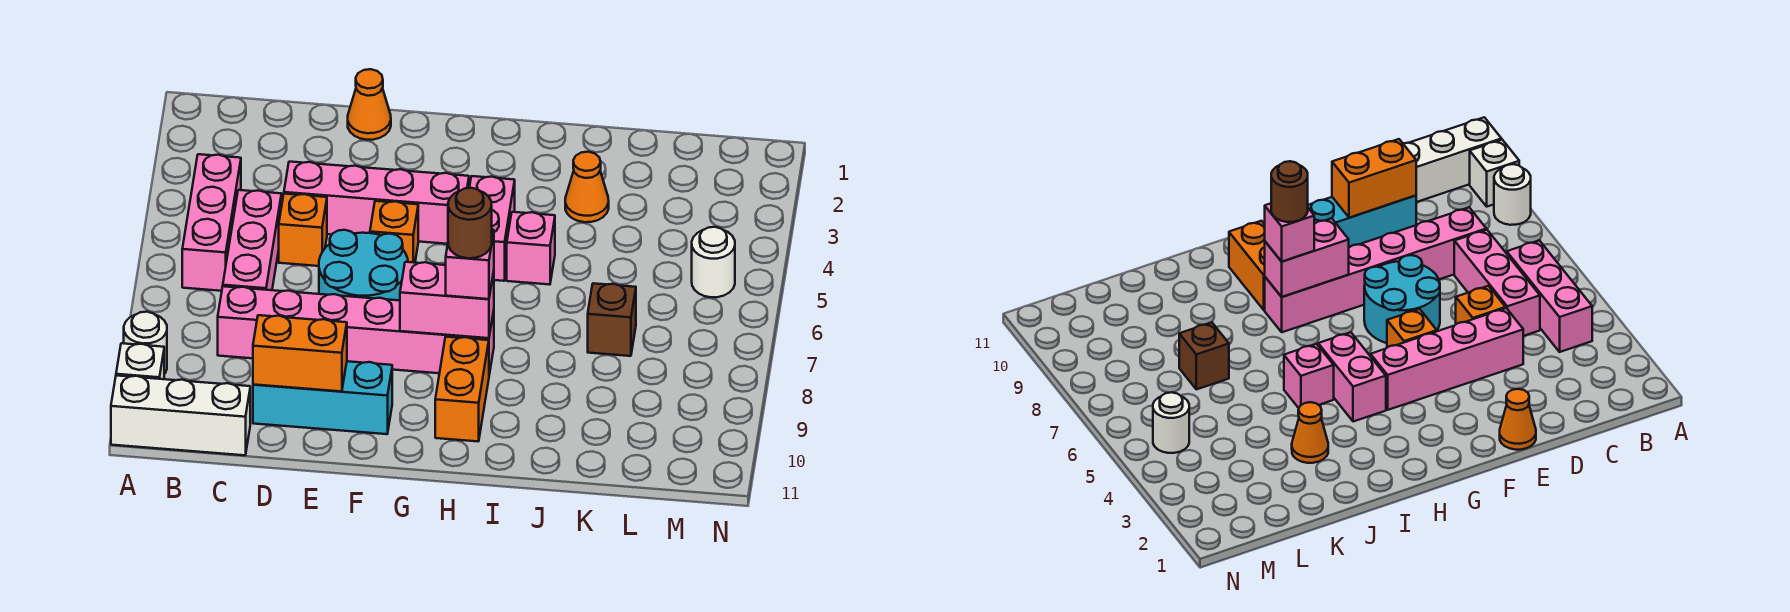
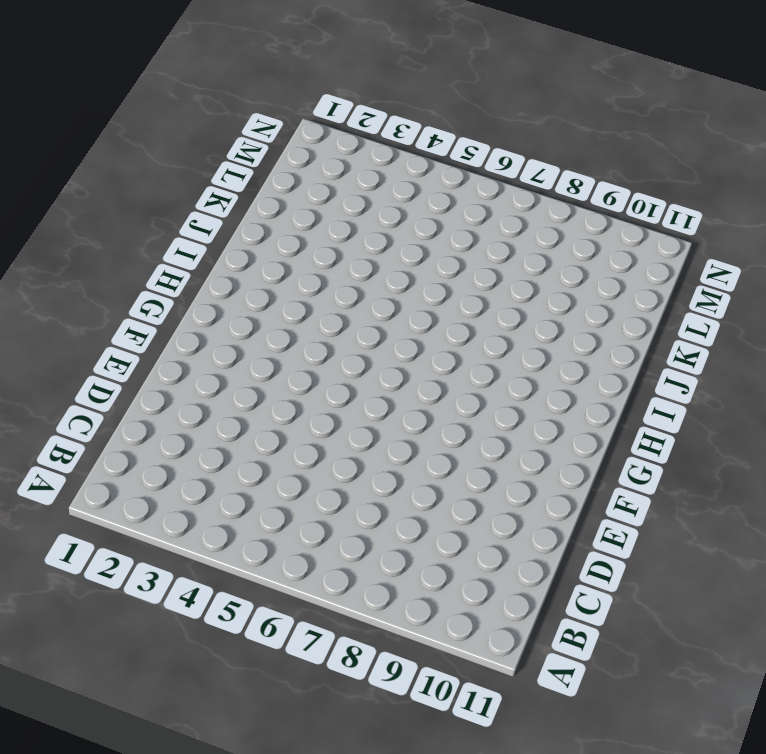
none -> white round brick A9 level 1
none -> white brick A10 level 1
none -> white brick A11:C11 level 1

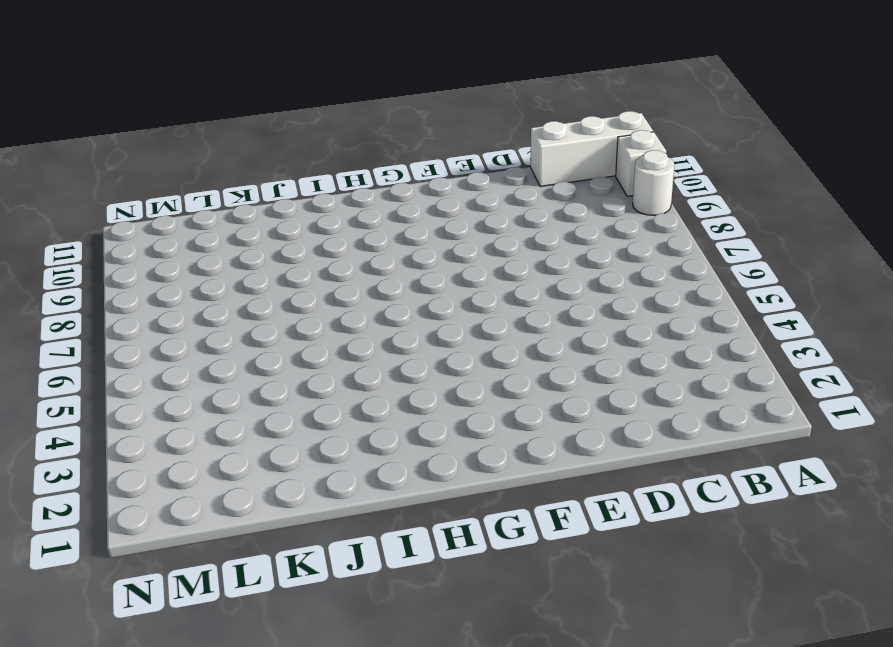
none -> pink brick B4:B6 level 1
none -> pink brick C5:C7 level 1
none -> pink brick C8:H8 level 1

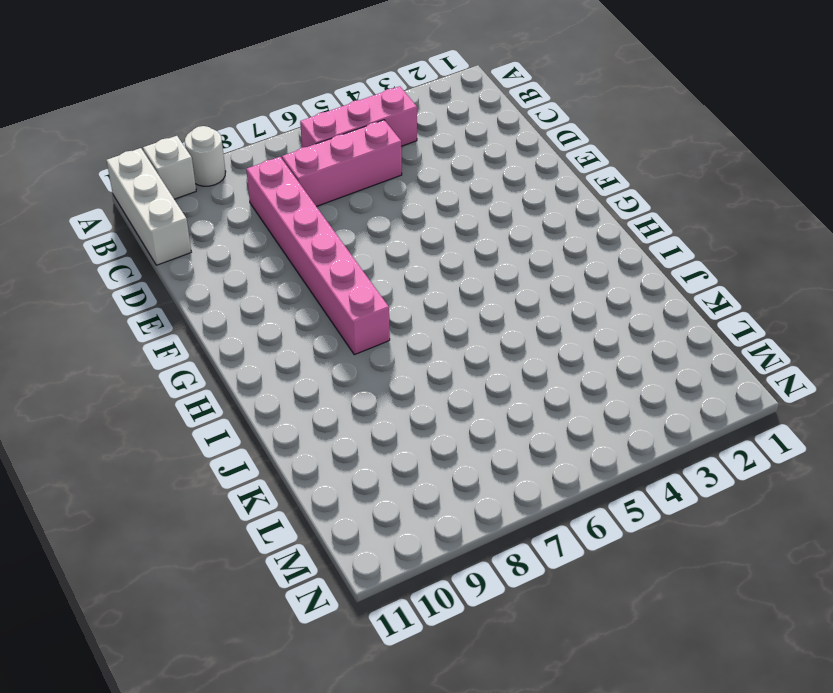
none -> pink brick D4:G4 level 1
none -> orange brick D5 level 1
none -> cyan brick D10:F10 level 1

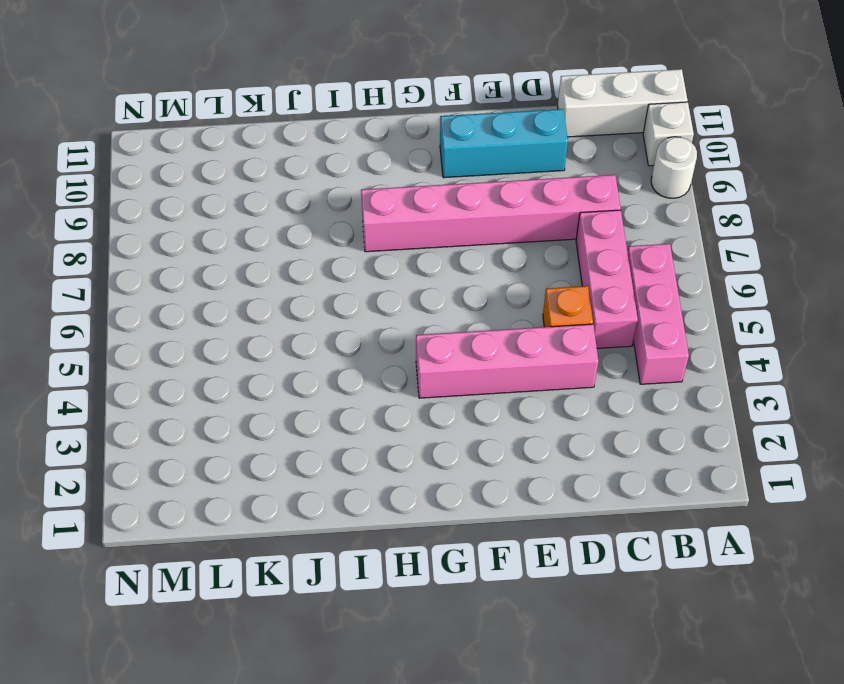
none -> orange cone E1 level 1
none -> cyan round brick E6:F7 level 1
none -> orange brick F5 level 1

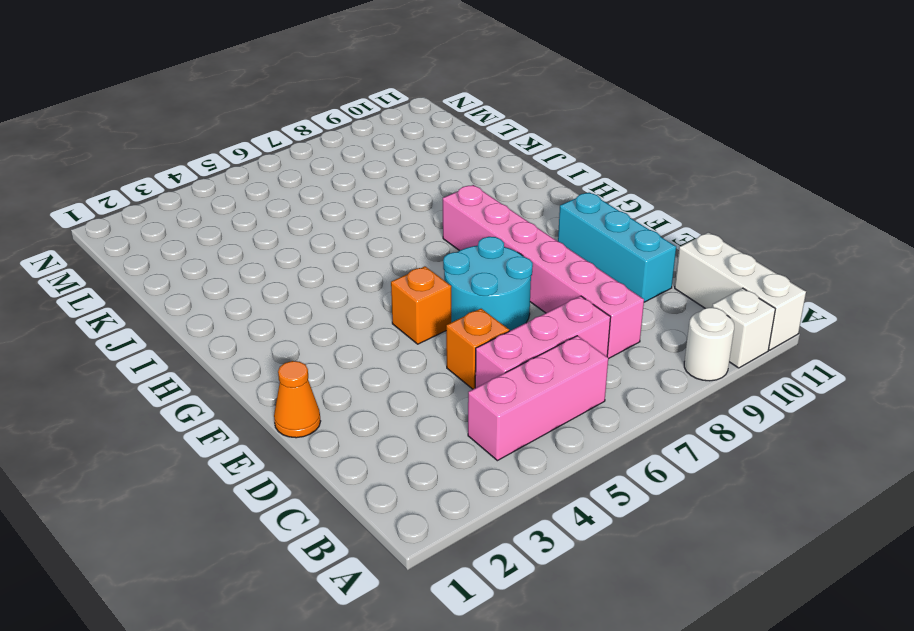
none -> pink brick D4:G4 level 1
none -> pink brick H4:H5 level 1
none -> orange brick H9:H10 level 1

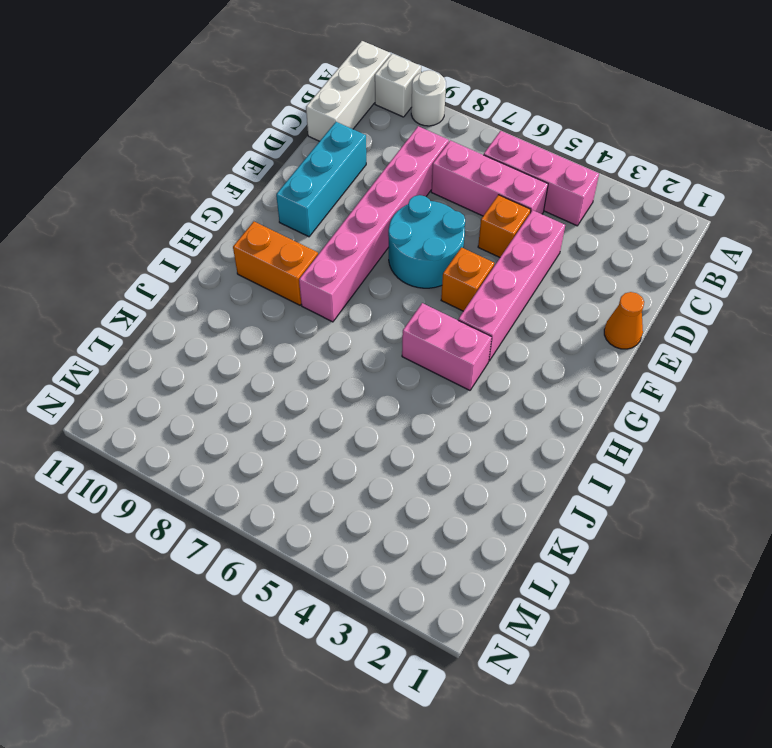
none -> pink brick I5 level 1
none -> orange cone J3 level 1
none -> brown brick K7 level 1

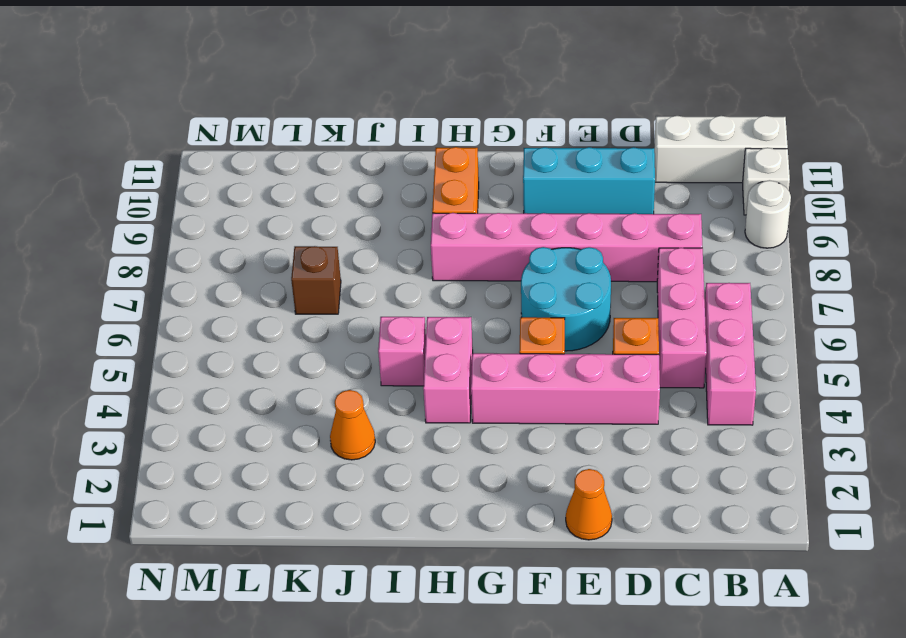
none -> white round brick M5 level 1
none -> orange brick D10:E10 level 2
none -> pink brick G8:H8 level 2

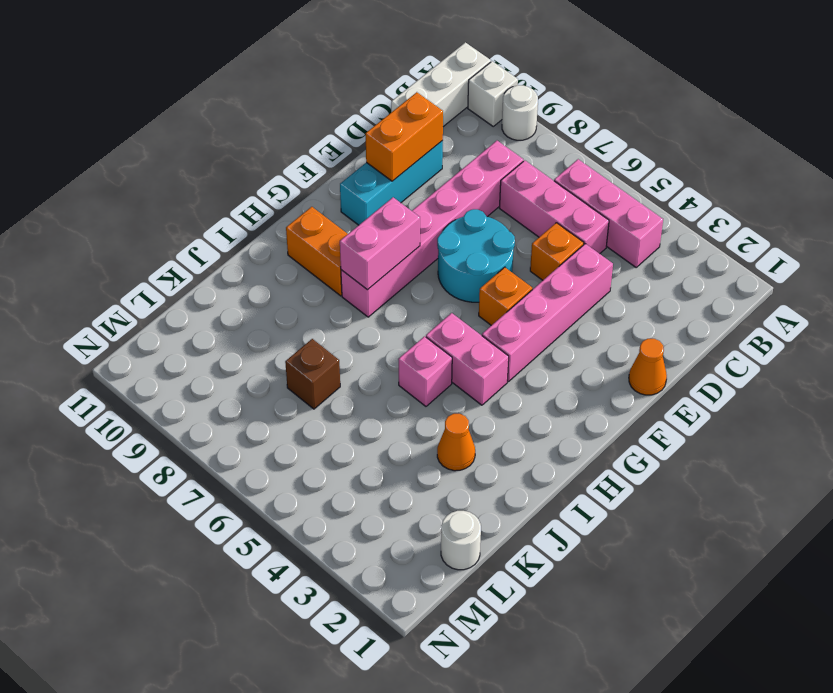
white round brick L1 level 1 -> white round brick M5 level 1
none -> pink brick H8 level 3
none -> brown round brick H8 level 4

